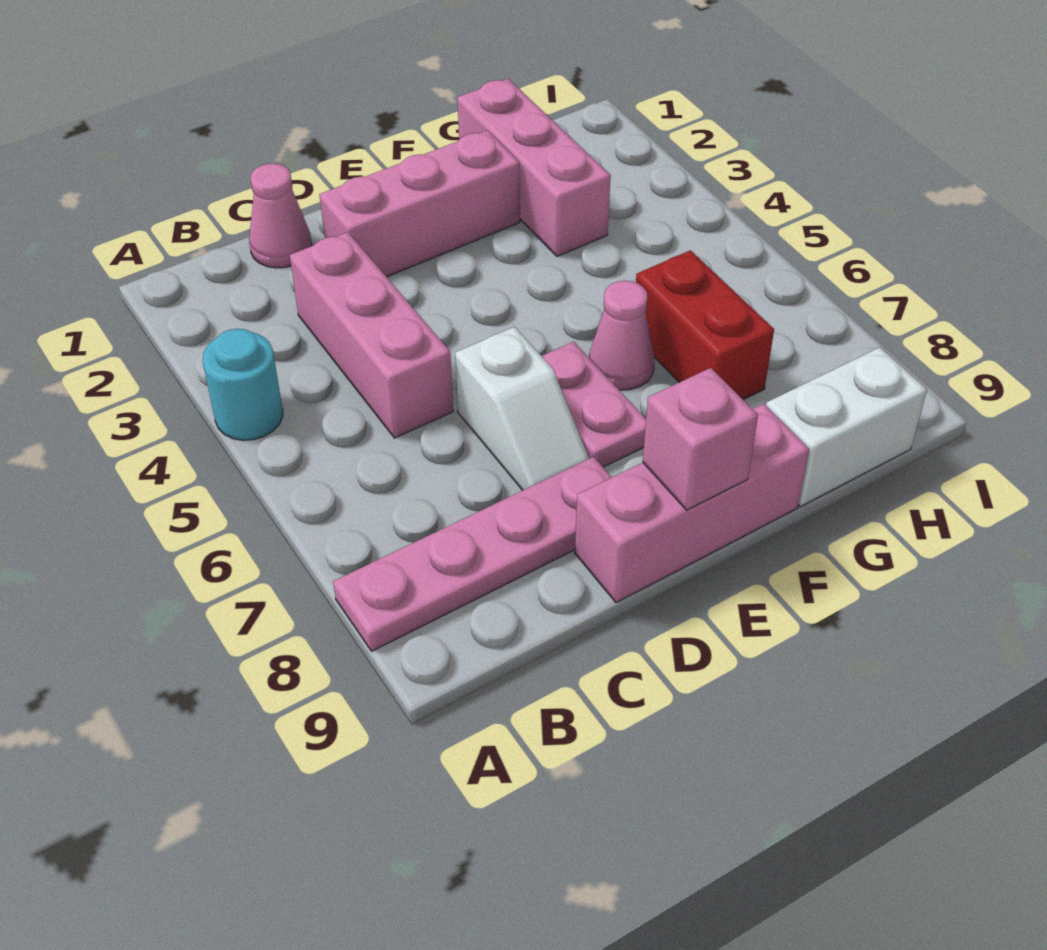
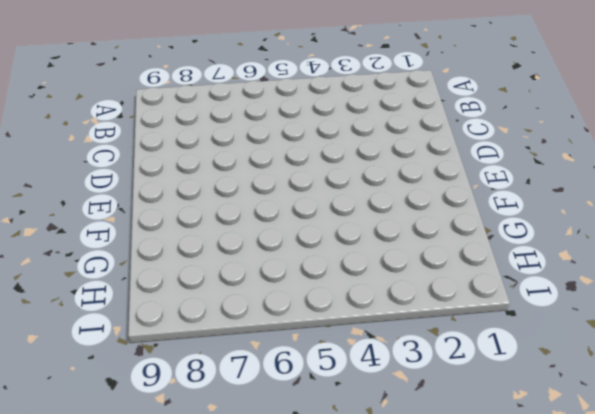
none -> cyan round brick A4 level 1
none -> pink plate A8:D8 level 1
none -> pink cone C1 level 1

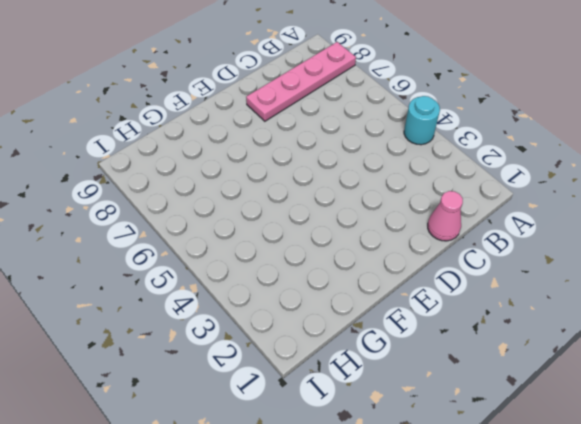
none -> pink brick C3:C5 level 1
none -> pink brick D2:F2 level 1
none -> white slope D6:D7 level 1 top 6

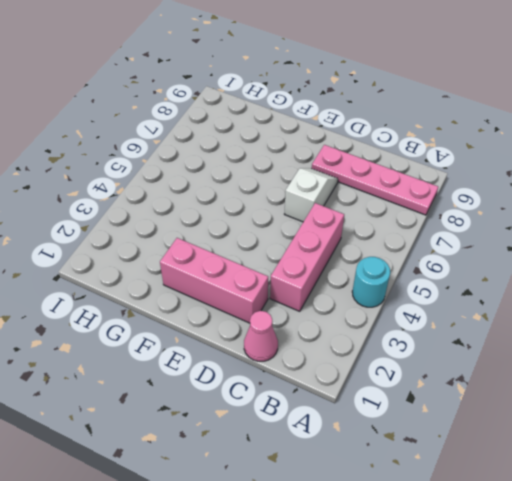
none -> pink brick D9:F9 level 1
none -> pink plate E6:E7 level 1
none -> pink cone F6 level 1

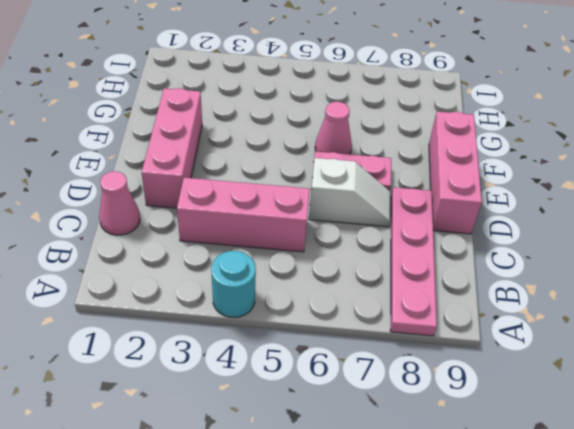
none -> pink brick G1:G3 level 1
none -> red brick G6:G7 level 1
none -> white brick G9:H9 level 1

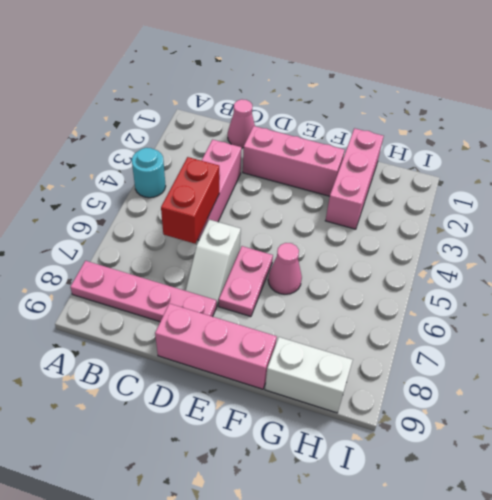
red brick C5:C6 level 2 -> red brick G6:G7 level 1
none -> pink brick E9 level 2

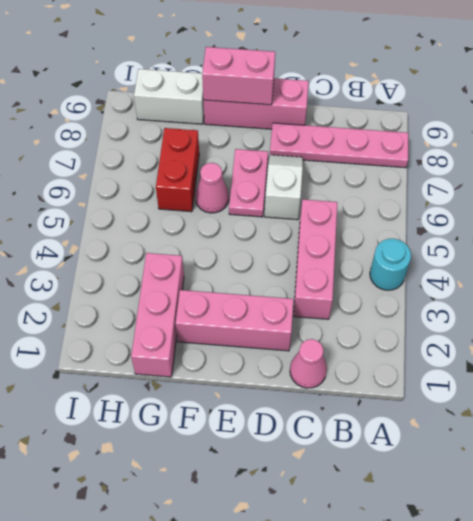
pink brick E9:F9 level 2 -> pink brick E9 level 2

